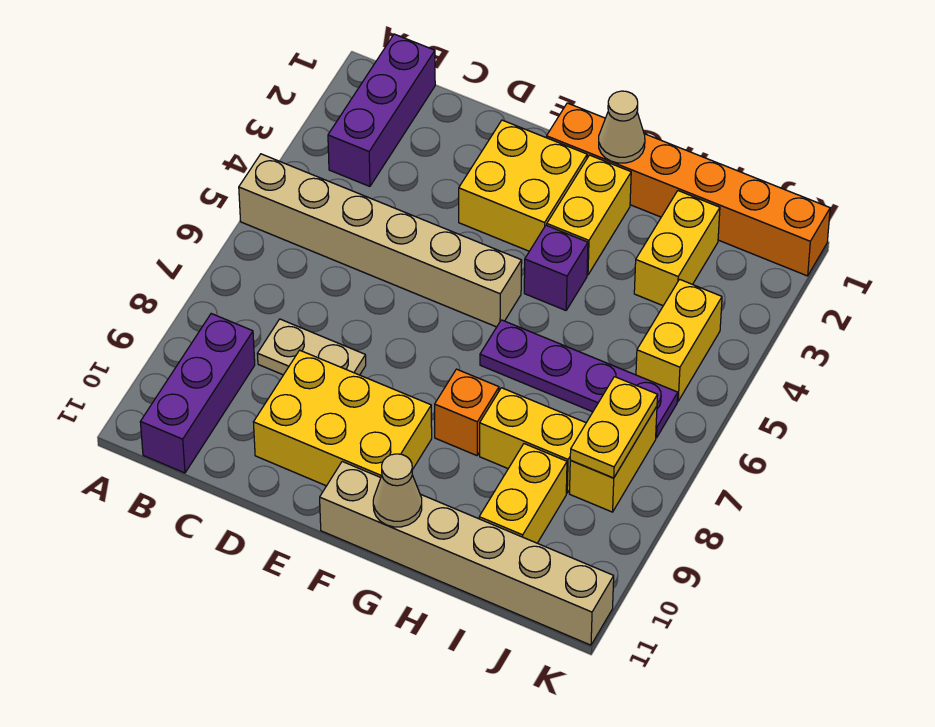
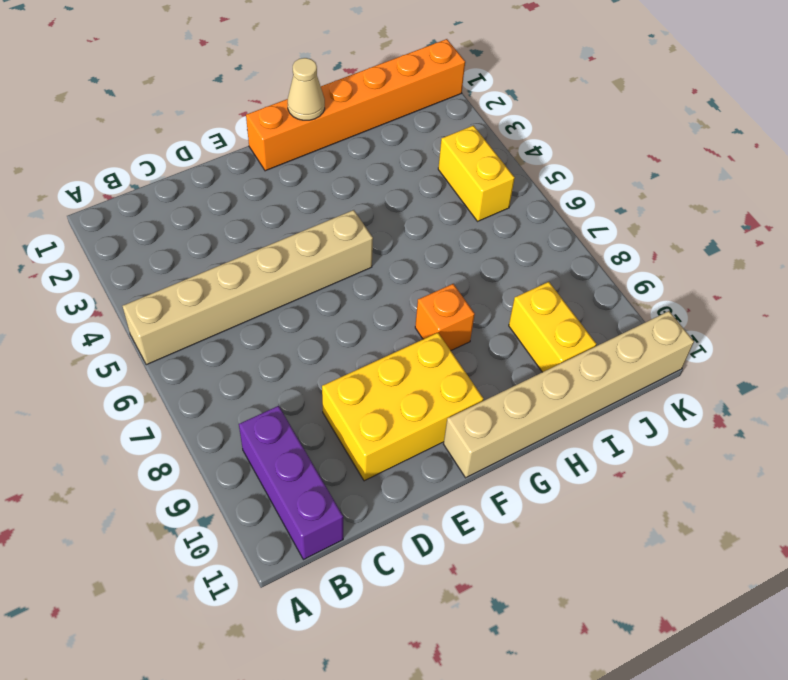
none -> purple brick B1:B3 level 1
none -> tan plate C8:D8 level 1
none -> yellow brick E2:F3 level 1

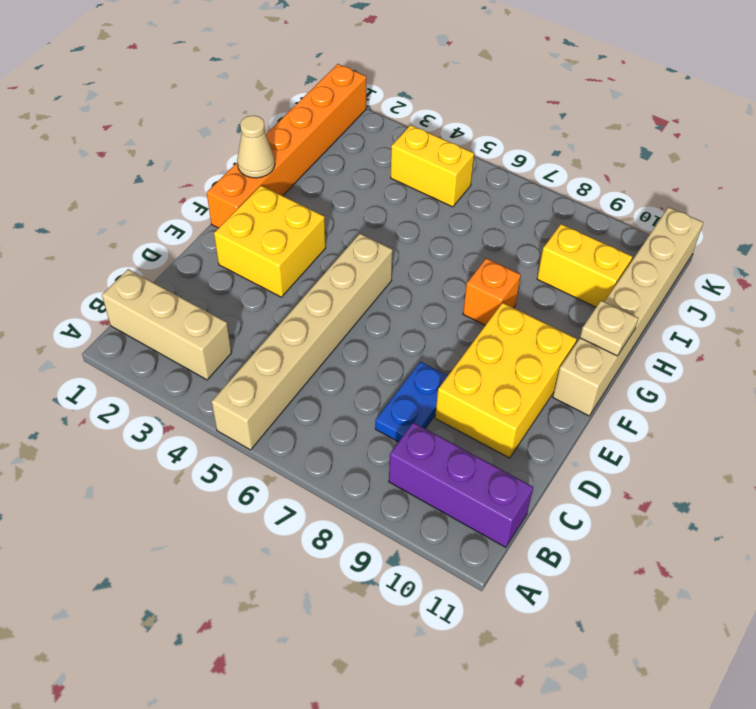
tan brick B1:B3 level 1 -> purple brick B1:B3 level 1
blue plate C8:D8 level 1 -> tan plate C8:D8 level 1
tan plate G11 level 2 -> tan cone G11 level 2
none -> yellow brick G2:G3 level 1
none -> purple brick G4 level 1
none -> purple plate G6:J6 level 1

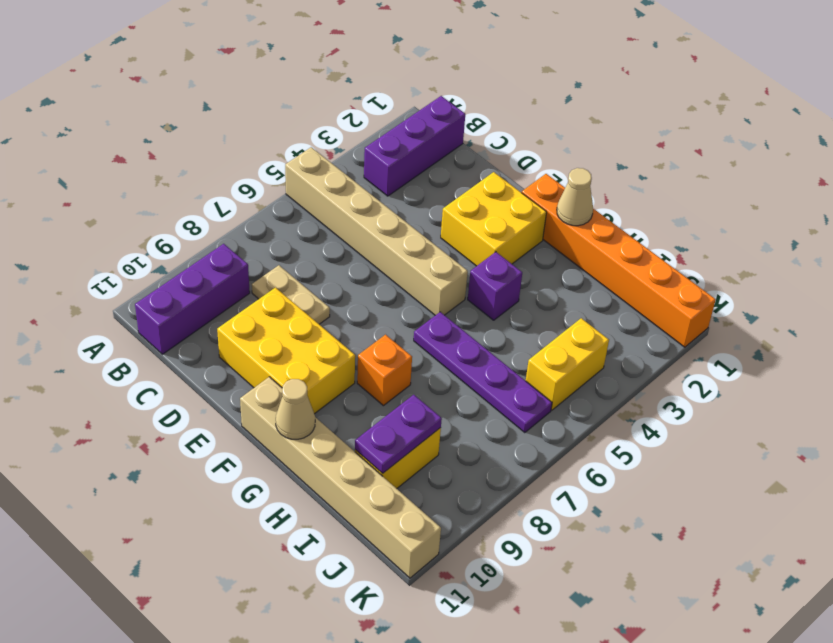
purple plate I9:I10 level 2 -> none
none -> yellow brick G2:G3 level 1
none -> yellow brick H8:I8 level 1
none -> yellow brick I2:I3 level 1

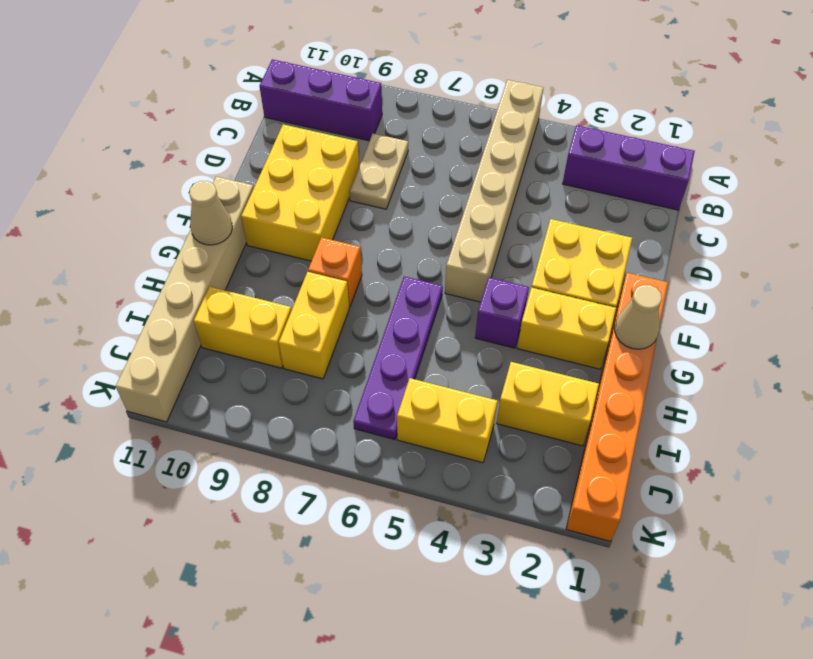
none -> yellow brick J7:J8 level 1
none -> yellow plate J7:J8 level 2

